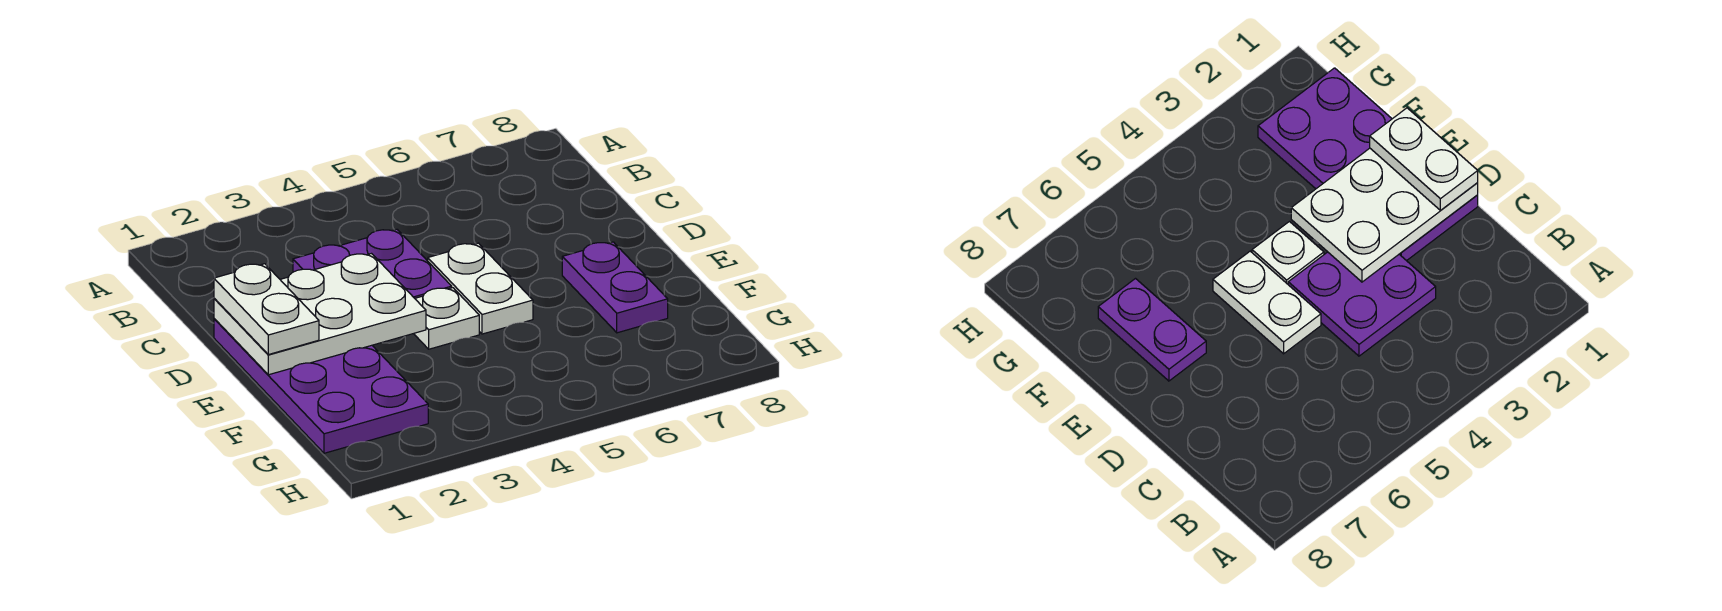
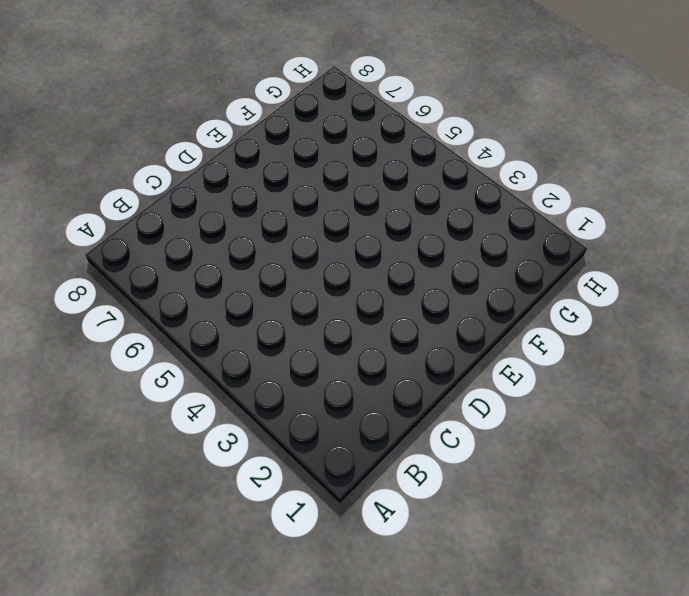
none -> purple plate C3:D4 level 1
none -> purple plate D1:G2 level 1

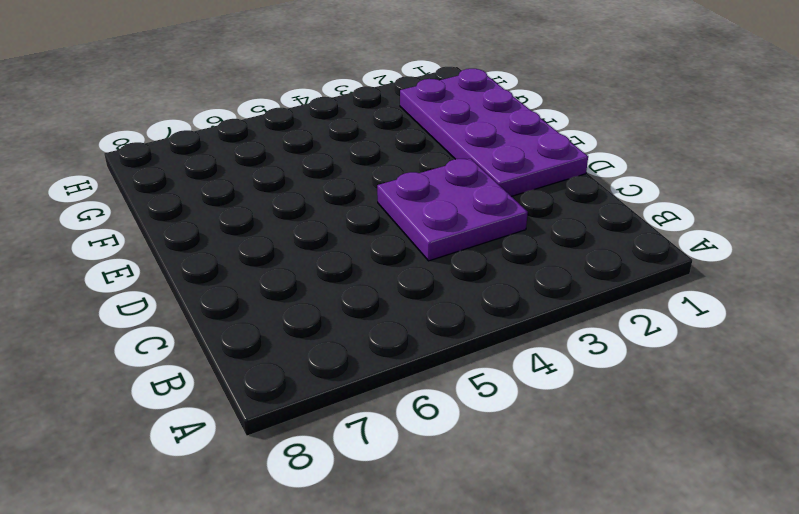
none -> white plate D5:E5 level 1
none -> white plate E4 level 1

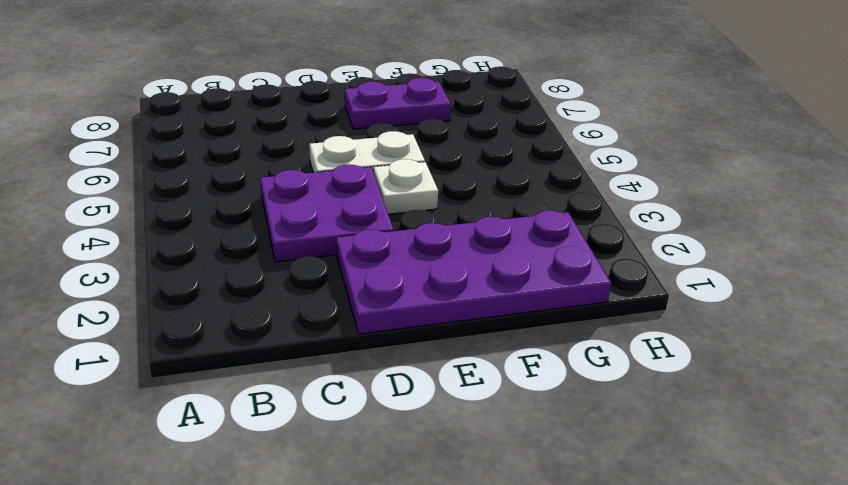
none -> white plate D1:E3 level 2
none -> white plate D1:E1 level 3

